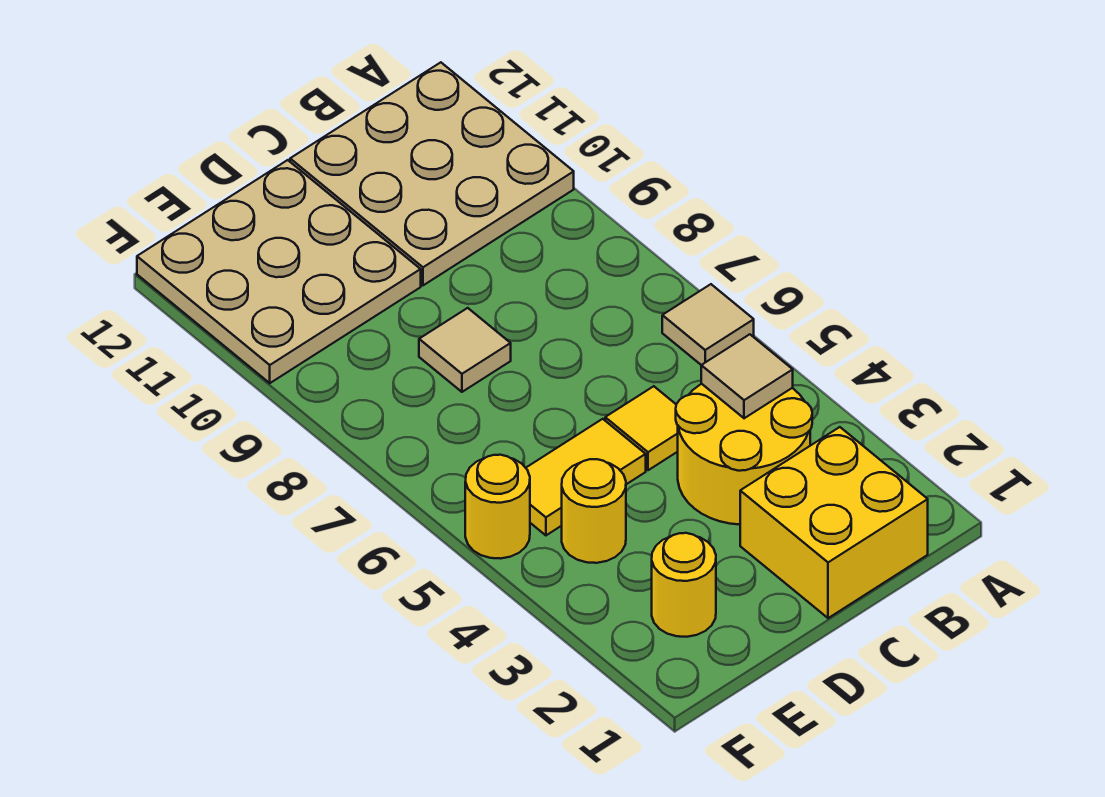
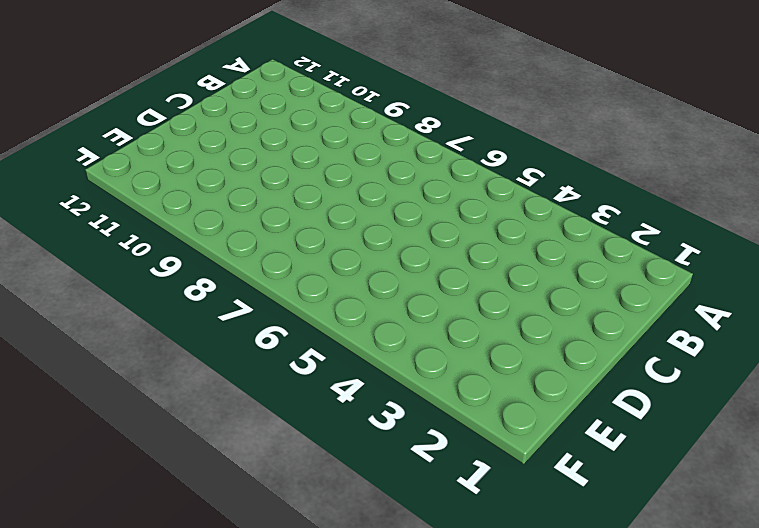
none -> tan tile A6 level 1
none -> tan plate A10:C12 level 1
none -> yellow brick B1:C2 level 1

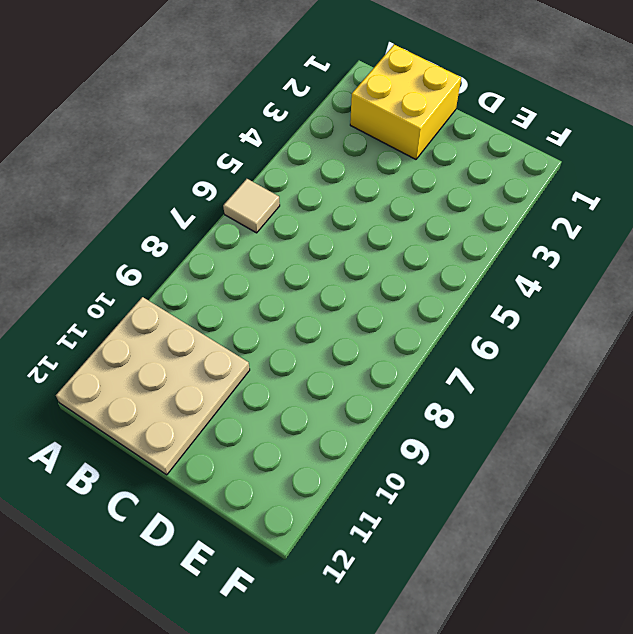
none -> yellow round brick B3:C4 level 1
none -> yellow tile C5 level 1
none -> yellow tile D5:E5 level 1

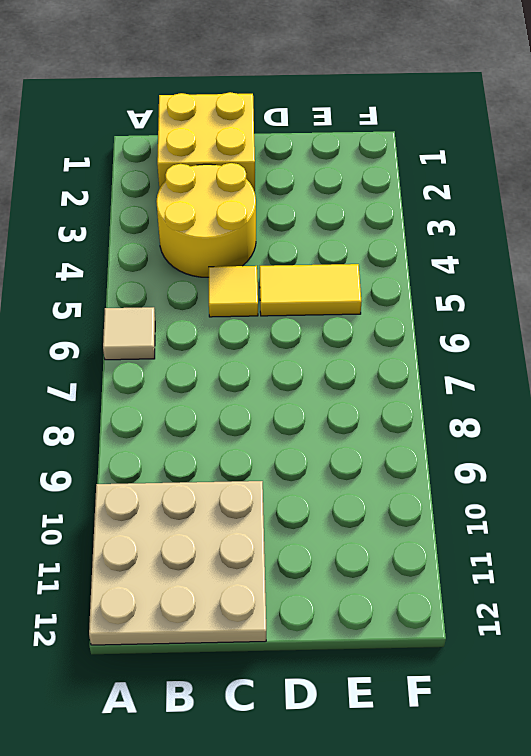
none -> tan tile D8 level 1
none -> tan plate D10:F12 level 1
none -> yellow round brick E2 level 1

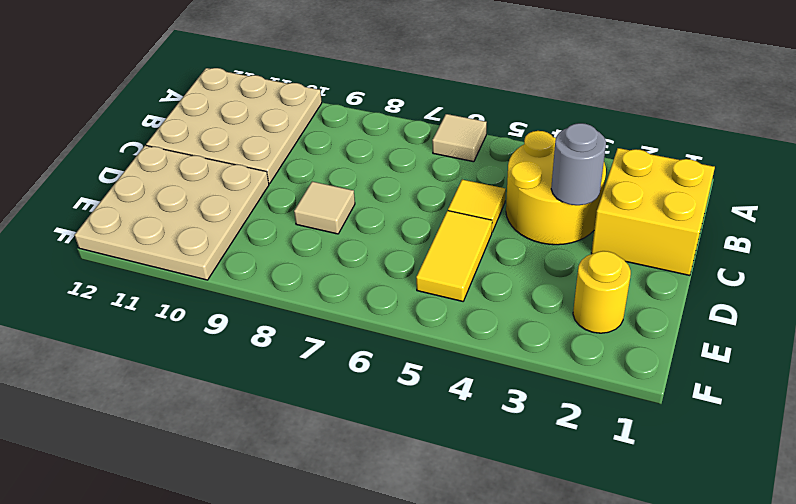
grey round brick C3 level 2 -> none
none -> yellow round brick E4 level 1
none -> yellow round brick F5 level 1
none -> tan tile B4 level 2

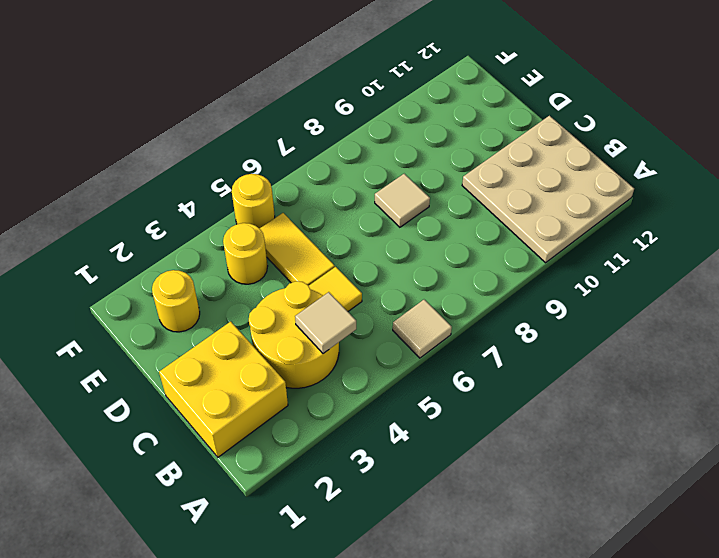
none -> tan plate D10:F12 level 1

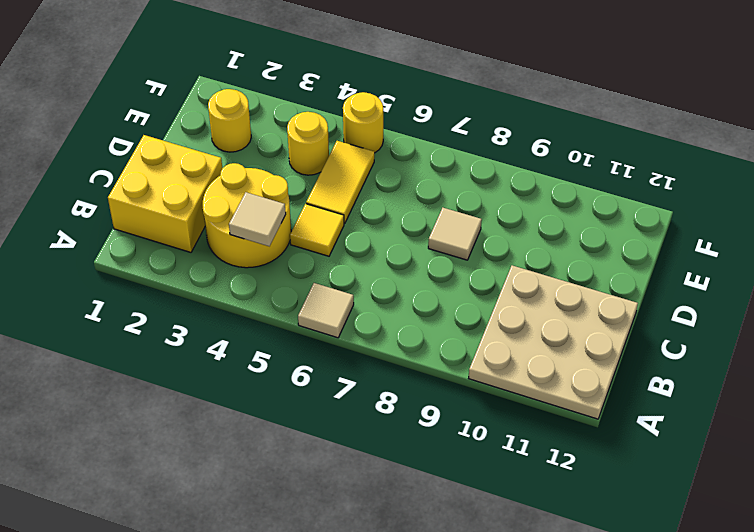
none -> tan plate D10:F12 level 1

